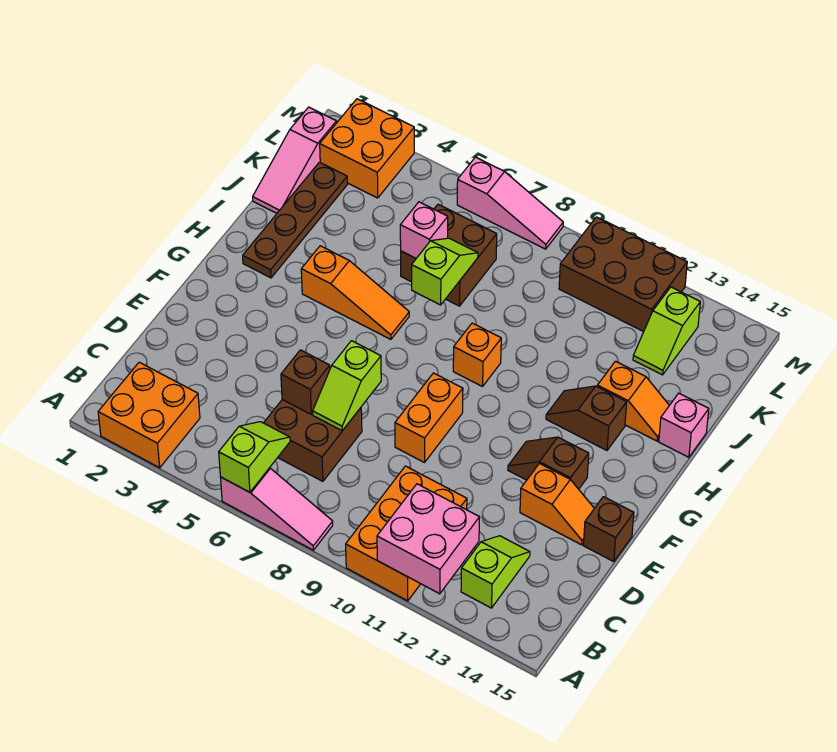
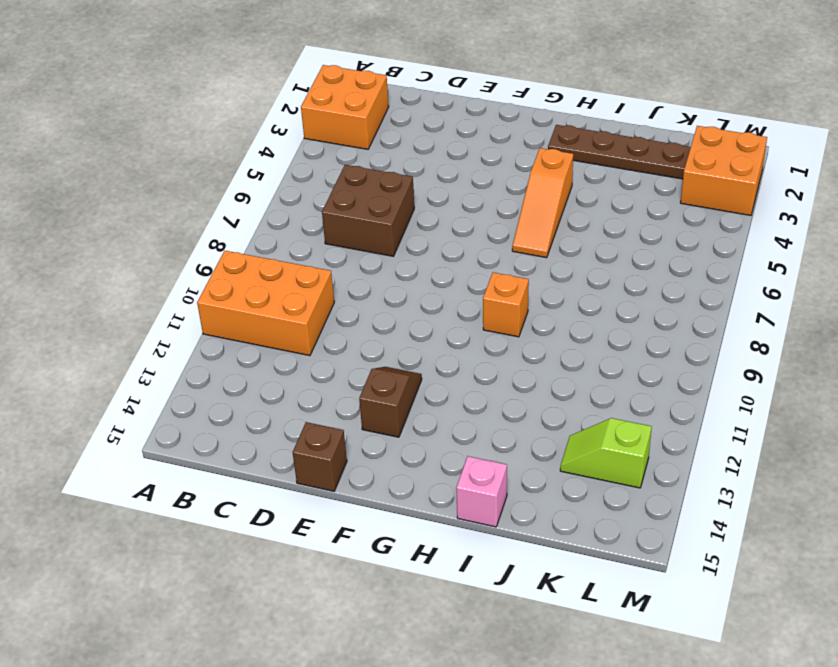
none -> pink slope A6:A8 level 1 top 6
none -> lime slope B13:C13 level 1 top B
none -> orange brick E9:F9 level 1

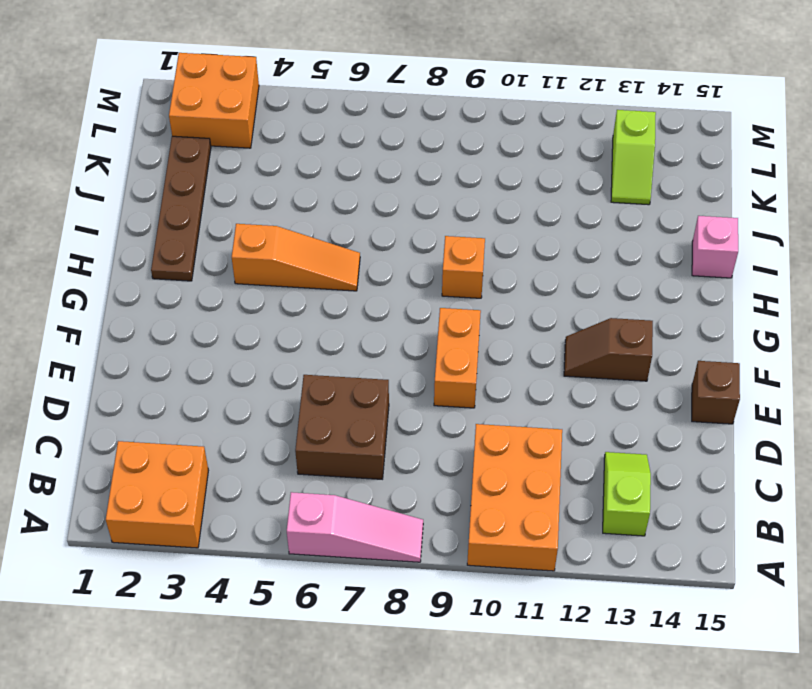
none -> orange slope E13:E14 level 1 top 13
none -> brown slope H12:H13 level 1 top 13
none -> orange slope I13:I14 level 1 top 13

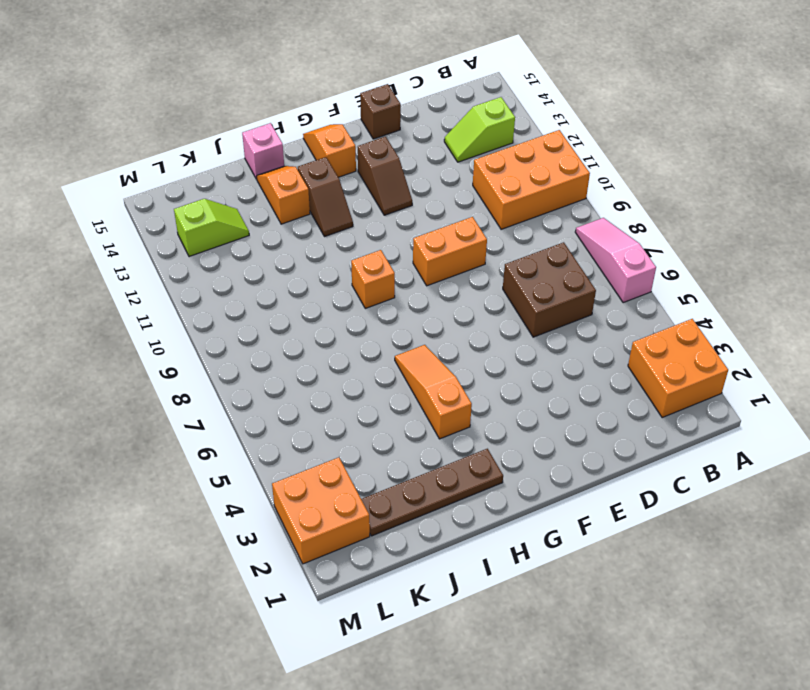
orange slope G14:G15 level 1 top 14 -> orange slope E13:E14 level 1 top 13
none -> pink slope J1:L1 level 1 top L
none -> brown brick J6:K7 level 1
none -> brown brick L10:M12 level 1

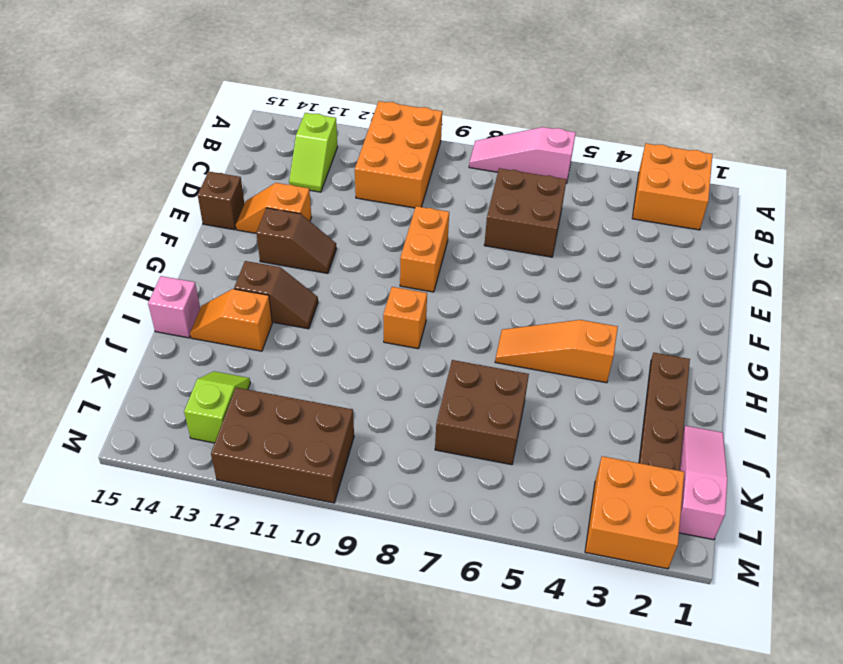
none -> pink slope M6:M8 level 1 top 6
none -> lime slope A6:B6 level 2 top A
none -> pink brick A11:B12 level 2

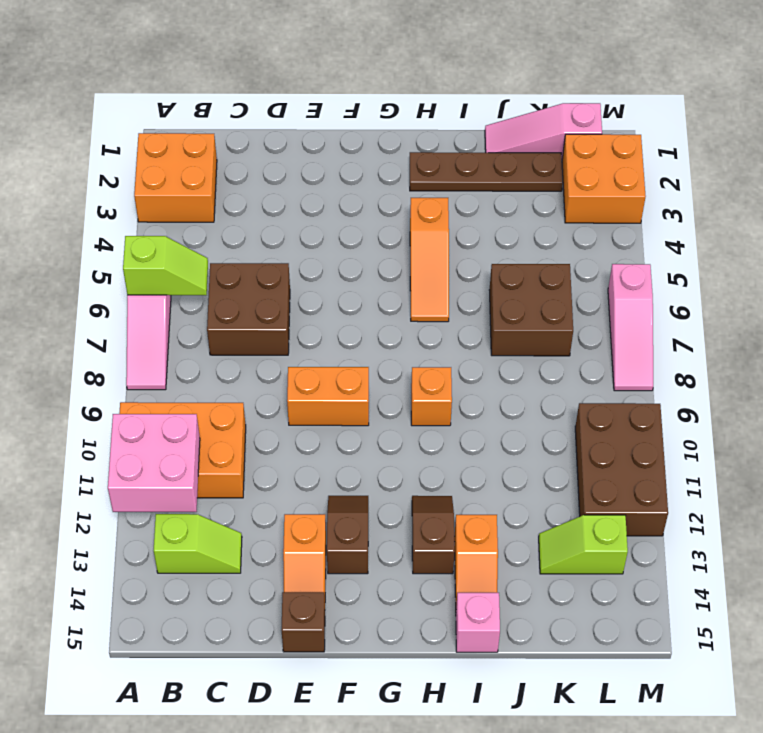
none -> brown brick D6 level 2
none -> lime slope D7:E7 level 2 top E
none -> lime slope I7:J7 level 2 top I

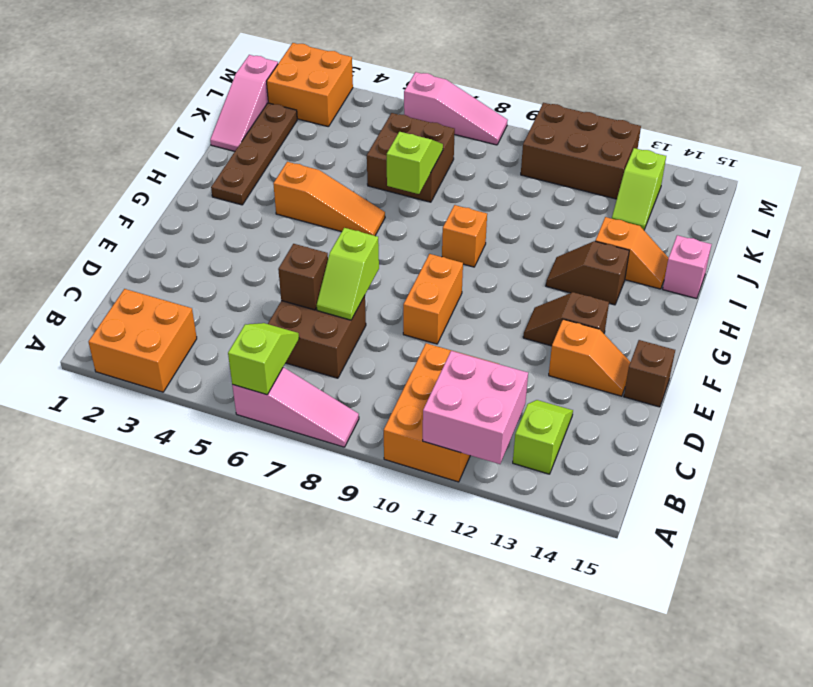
none -> pink brick J6 level 2

